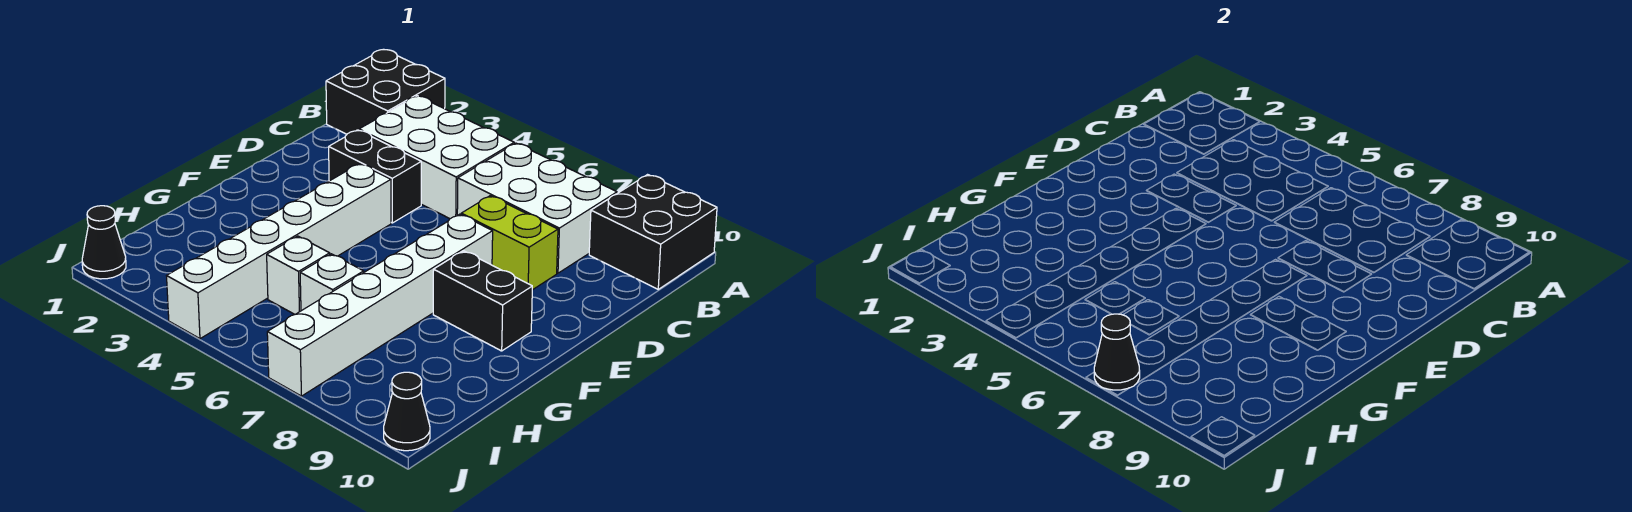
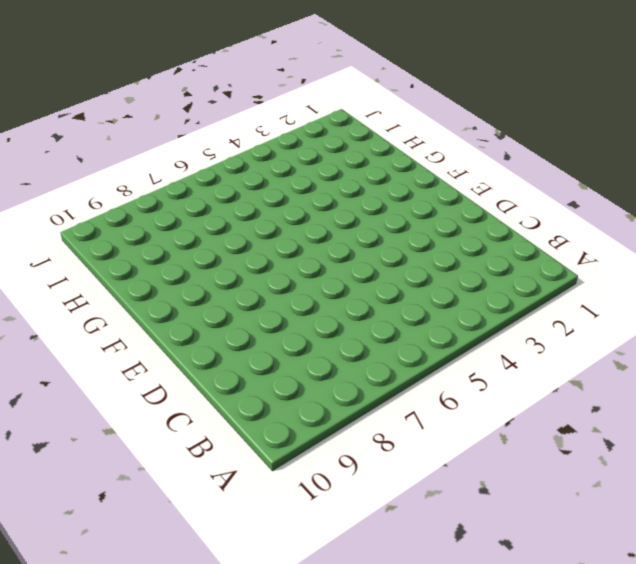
none -> black brick A1:B2 level 1
none -> black brick A9:B10 level 1
none -> white brick B3:C5 level 1

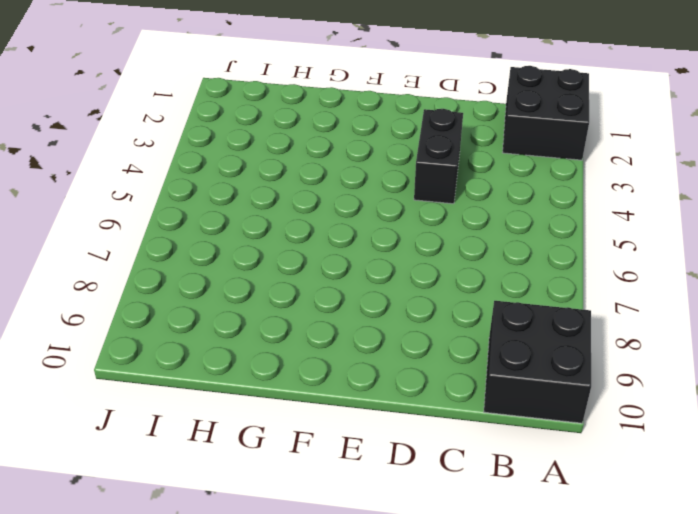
none -> white brick B3:C5 level 1
none -> white brick B6:C8 level 1
none -> lime brick D7:D8 level 1

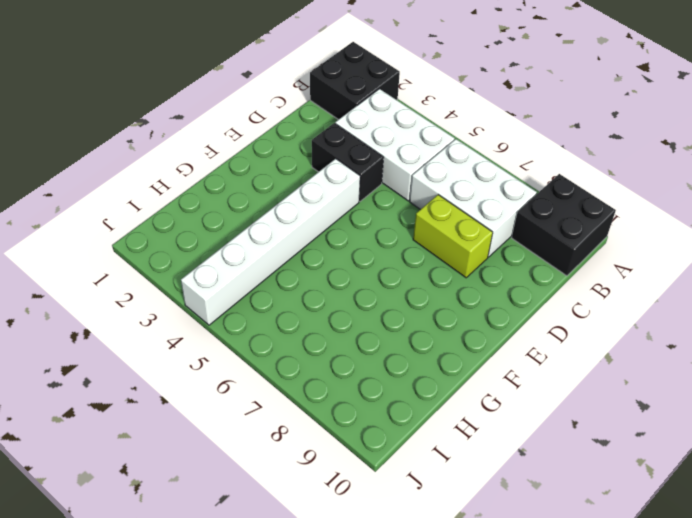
none -> white brick E7:J7 level 1
none -> black brick F8:F9 level 1
none -> white brick H5 level 1

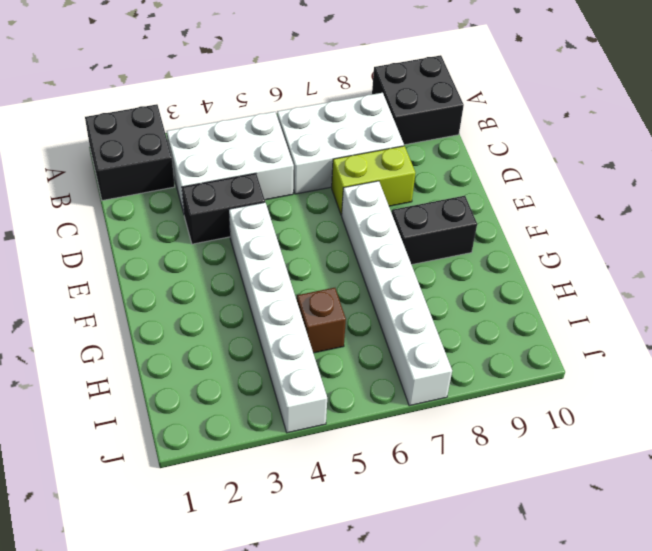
brown brick H5 level 1 -> white brick H5 level 1
none -> white brick H6 level 1
none -> black cone J1 level 1
none -> black cone J10 level 1

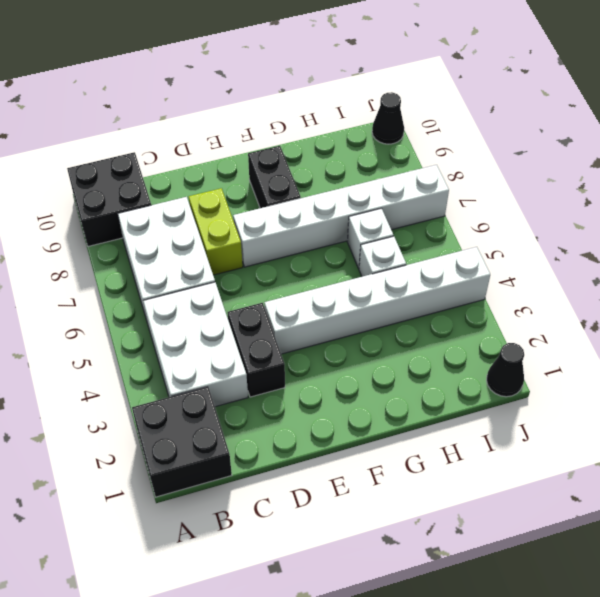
none -> black cone J7 level 2

